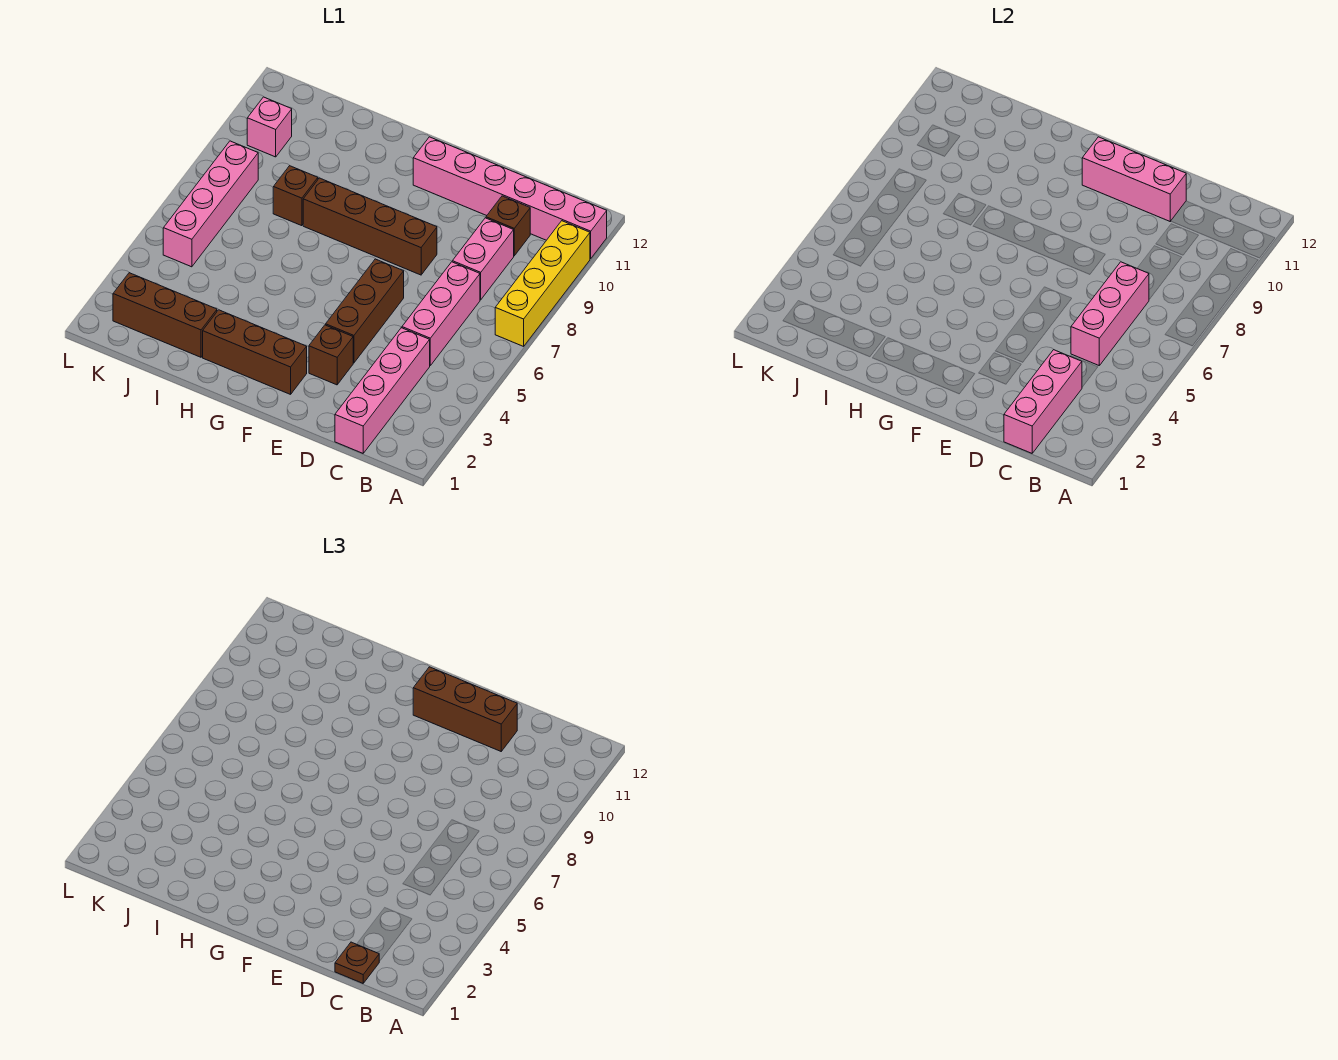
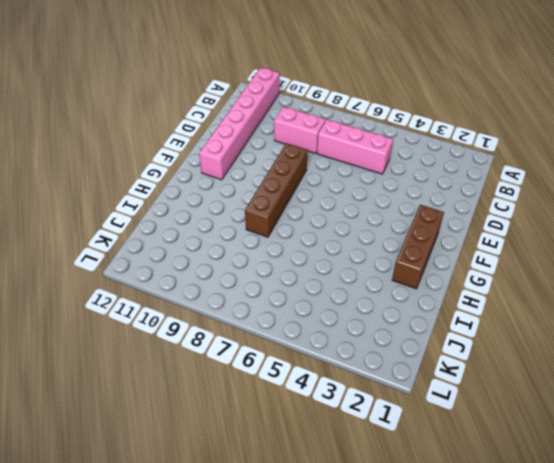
none -> yellow brick A7:A10 level 1
none -> pink brick C1:C4 level 1
none -> brown brick C10 level 1

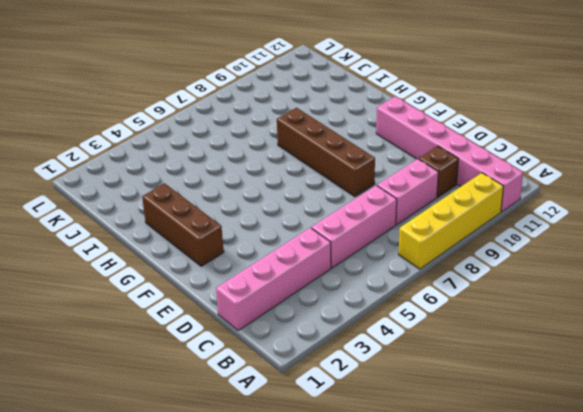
none -> brown brick E3 level 1
none -> brown brick E4:E6 level 1
none -> brown brick I2:K2 level 1

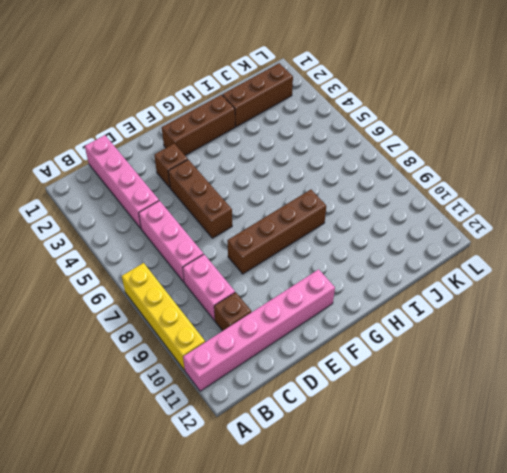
none -> brown brick I8 level 1
none -> pink brick K5:K8 level 1
none -> pink brick K10 level 1

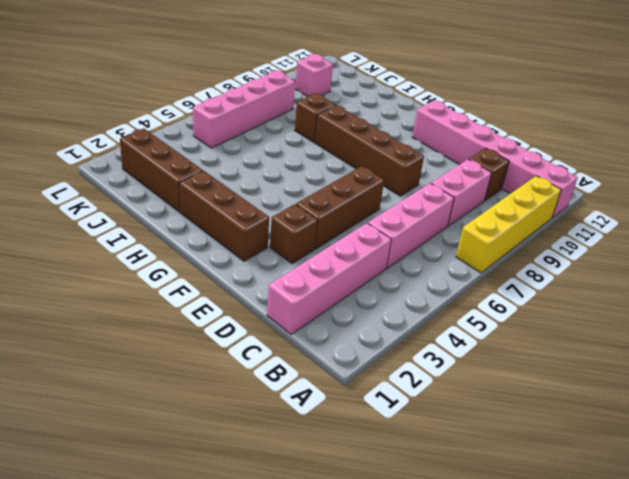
none -> pink brick C1:C3 level 2
none -> pink brick C5:C7 level 2
none -> pink brick D11:F11 level 2

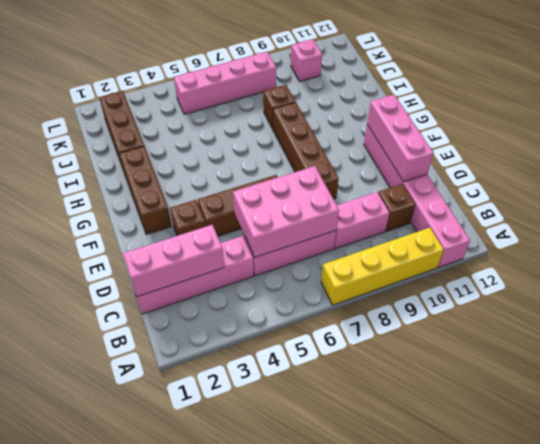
pink brick C5:D7 level 2 -> pink brick C5:C7 level 2
none -> brown plate C1 level 3
none -> brown brick D11:F11 level 3

